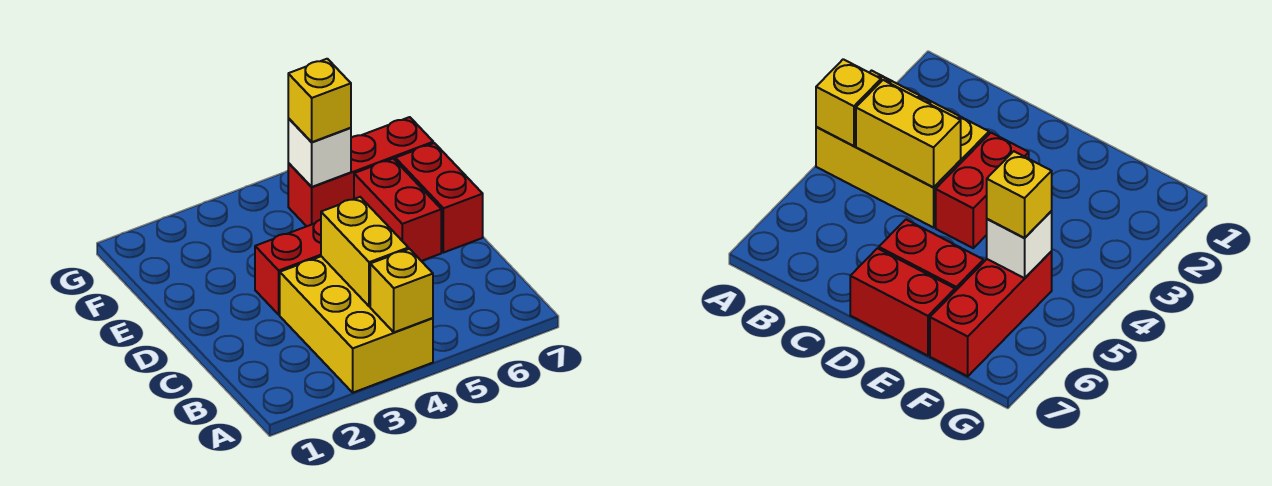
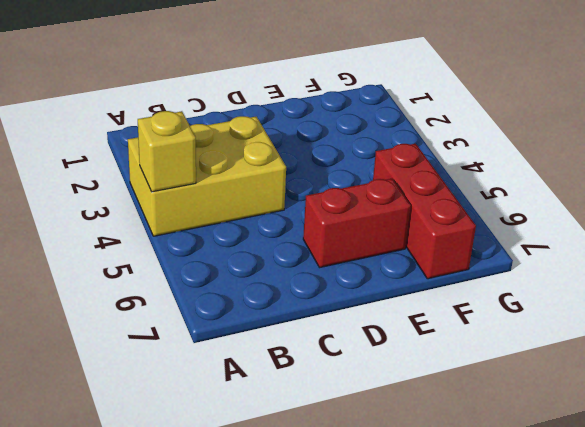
none -> red brick D3:D4 level 1
none -> red brick D7:E7 level 1

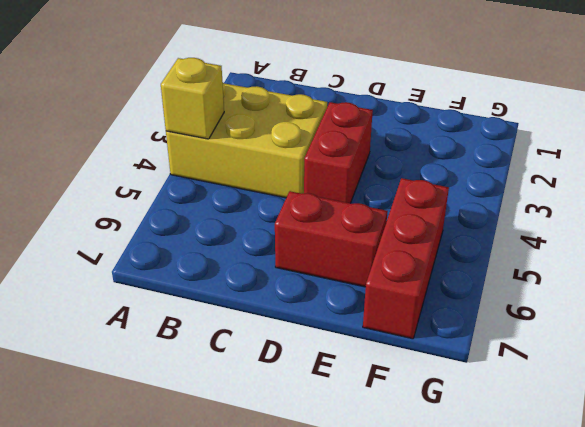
none -> red brick D7:E7 level 1
none -> yellow brick B4:C4 level 2

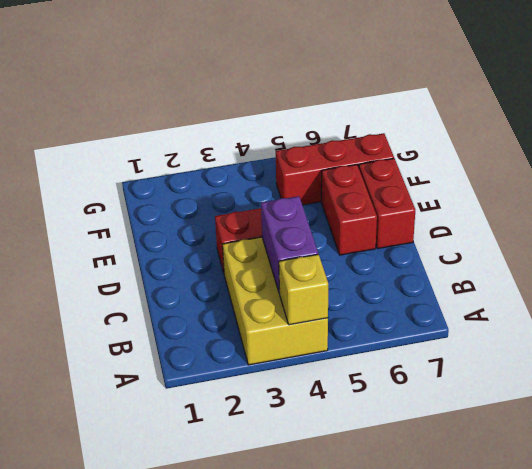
purple brick B4:C4 level 2 -> yellow brick B4:C4 level 2
none -> white brick F5 level 2
none -> yellow brick F5 level 3

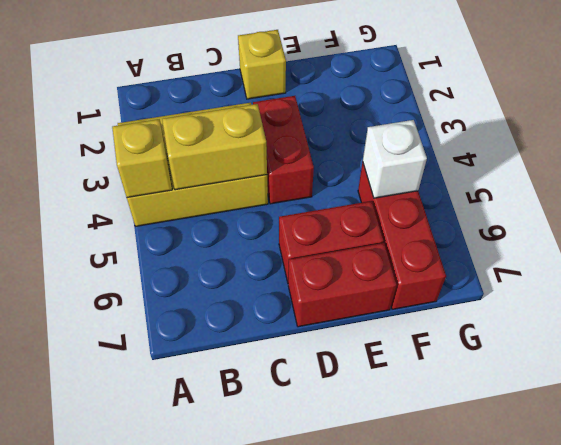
yellow brick D1 level 1 -> yellow brick F5 level 3

